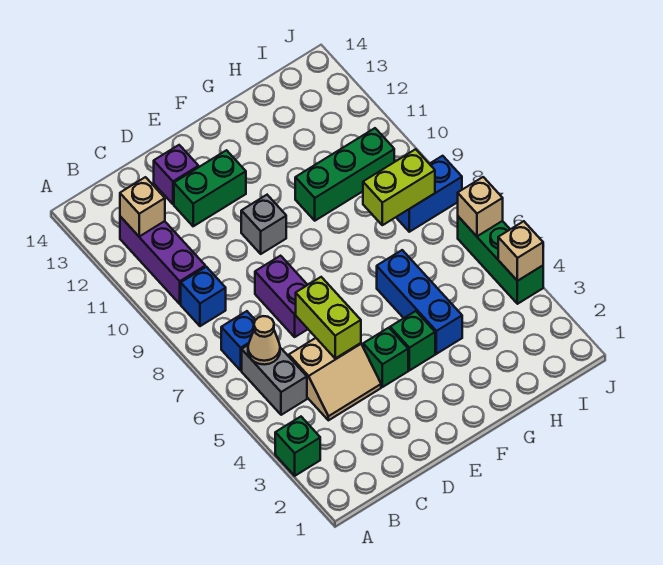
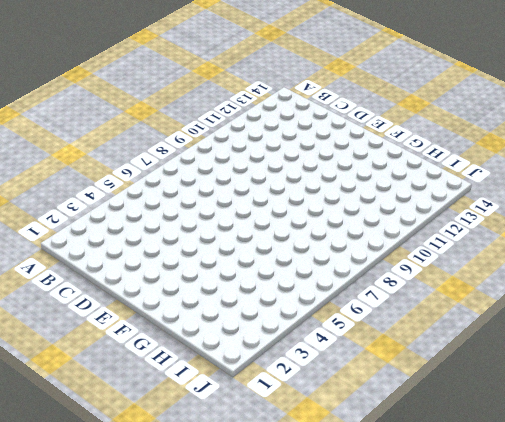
none -> green brick A3 level 1
none -> grey brick B5:B6 level 1
none -> blue brick B7 level 1

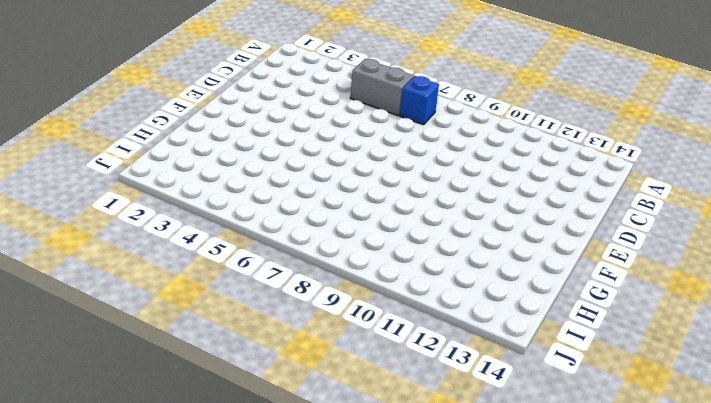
none -> green brick A3 level 1
none -> blue brick B9 level 1
none -> purple brick B10:B12 level 1

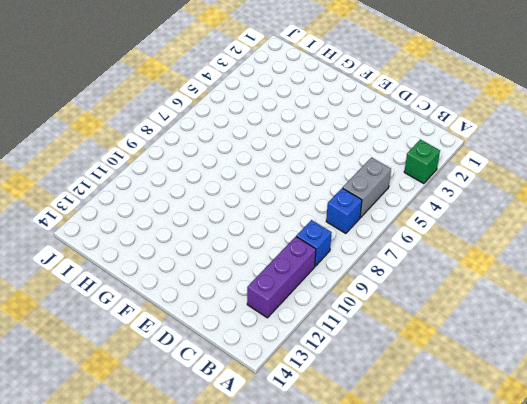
none -> tan slope C4:D5 level 1 top 5
none -> purple brick D7:D8 level 1
none -> green brick D12:E12 level 1

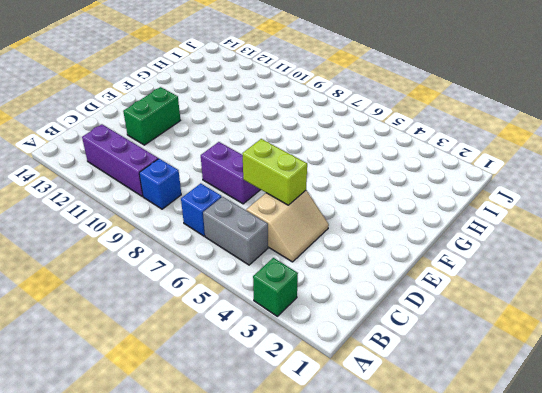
none -> purple brick D13 level 1
none -> green brick E4 level 1
none -> grey brick E10 level 1

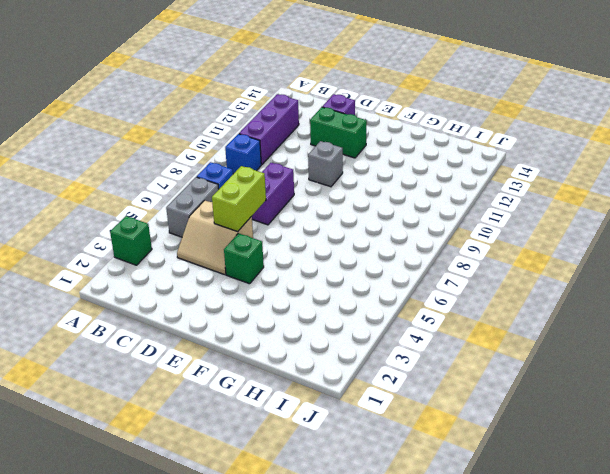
none -> green brick F4 level 1
none -> blue brick G4:G6 level 1
none -> green brick G10:I10 level 1

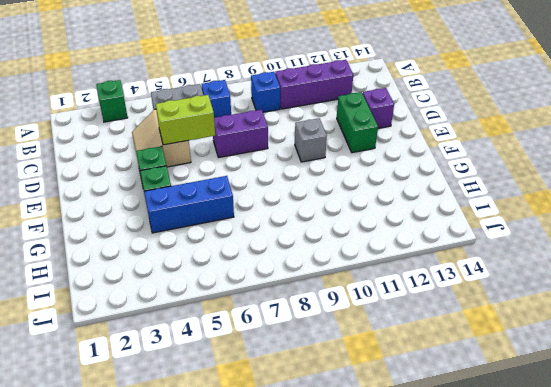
none -> green brick G10:I10 level 1
none -> blue brick I8:J8 level 1
none -> green brick J4:J6 level 1

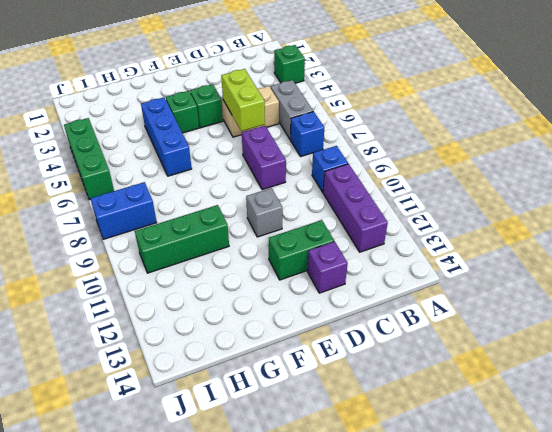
none -> tan cone B6 level 2
none -> tan brick B12 level 2
none -> lime brick H8:I8 level 2

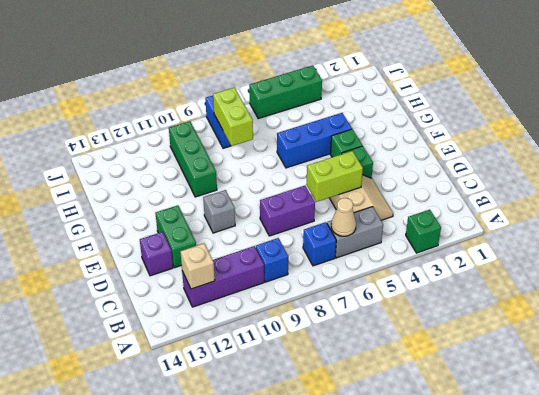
none -> tan brick J4 level 2
none -> tan brick J6 level 2

